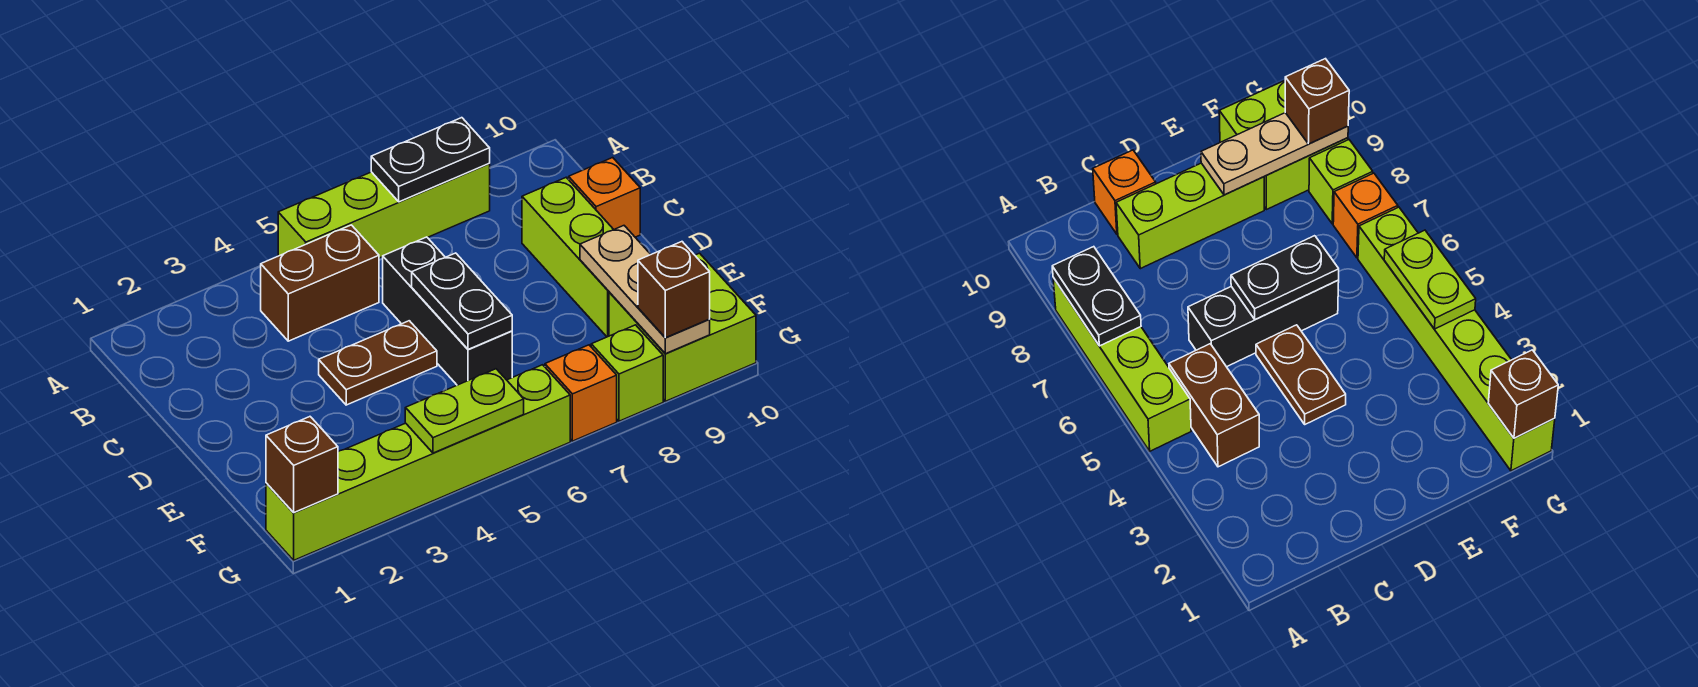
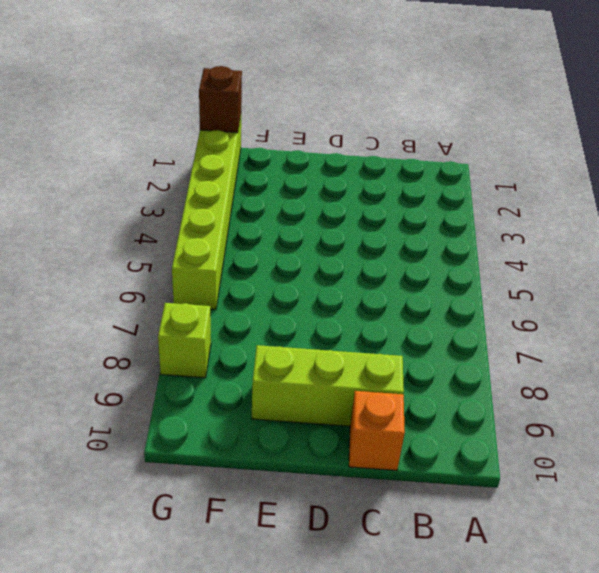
none -> lime brick A5:A8 level 1
none -> brown brick B4:B5 level 1
none -> black brick C6:E6 level 1

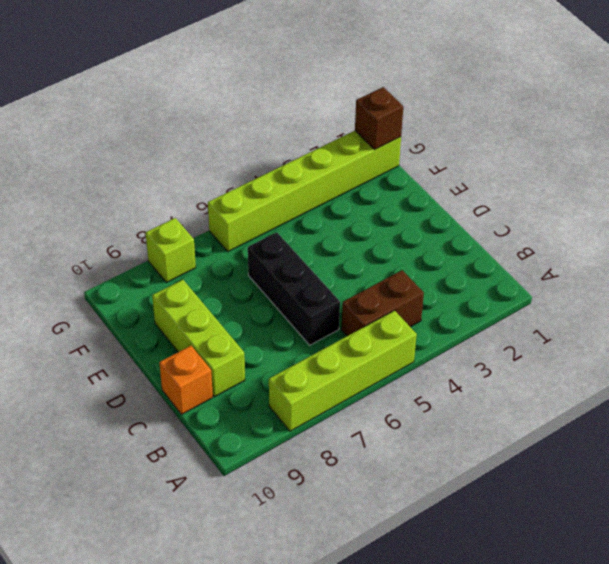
none -> brown plate D4:D5 level 1
none -> lime brick F9:G10 level 1
none -> orange brick G7 level 1

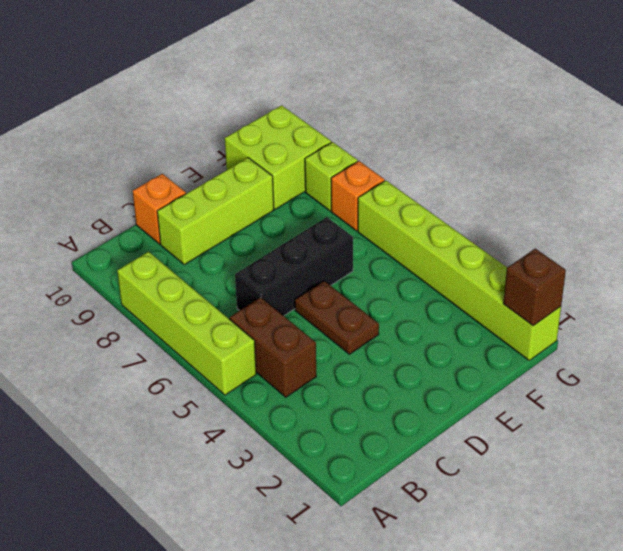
none -> black plate A7:A8 level 2
none -> black plate D6:E6 level 2
none -> tan plate E9:G9 level 2

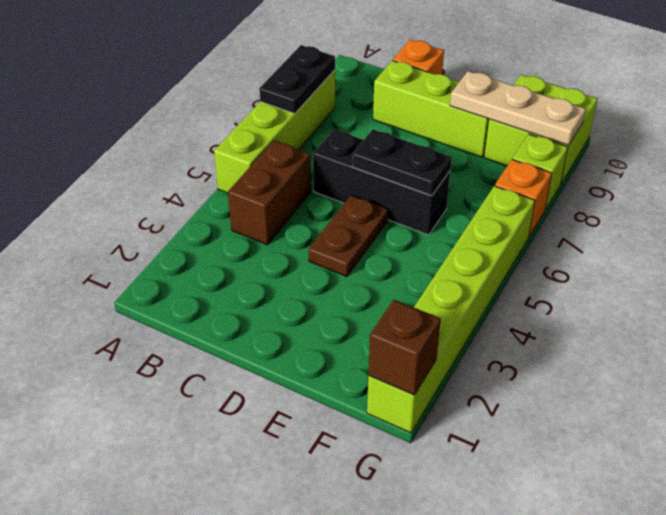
none -> lime plate G4:G5 level 2
none -> brown brick G9 level 3

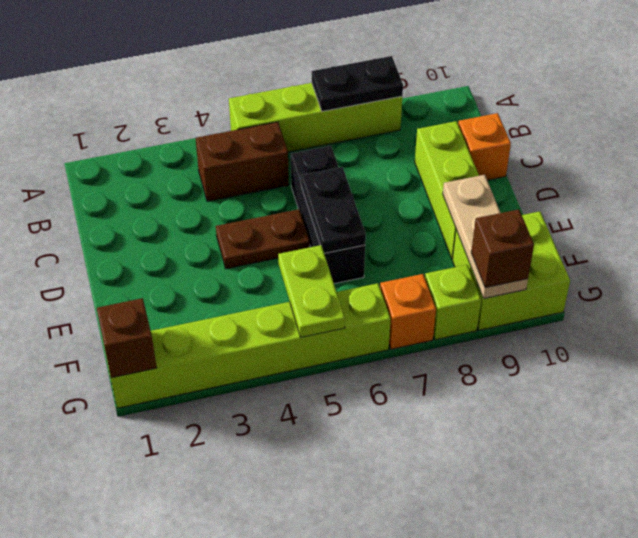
lime plate F5:G5 level 2 -> lime plate G4:G5 level 2

